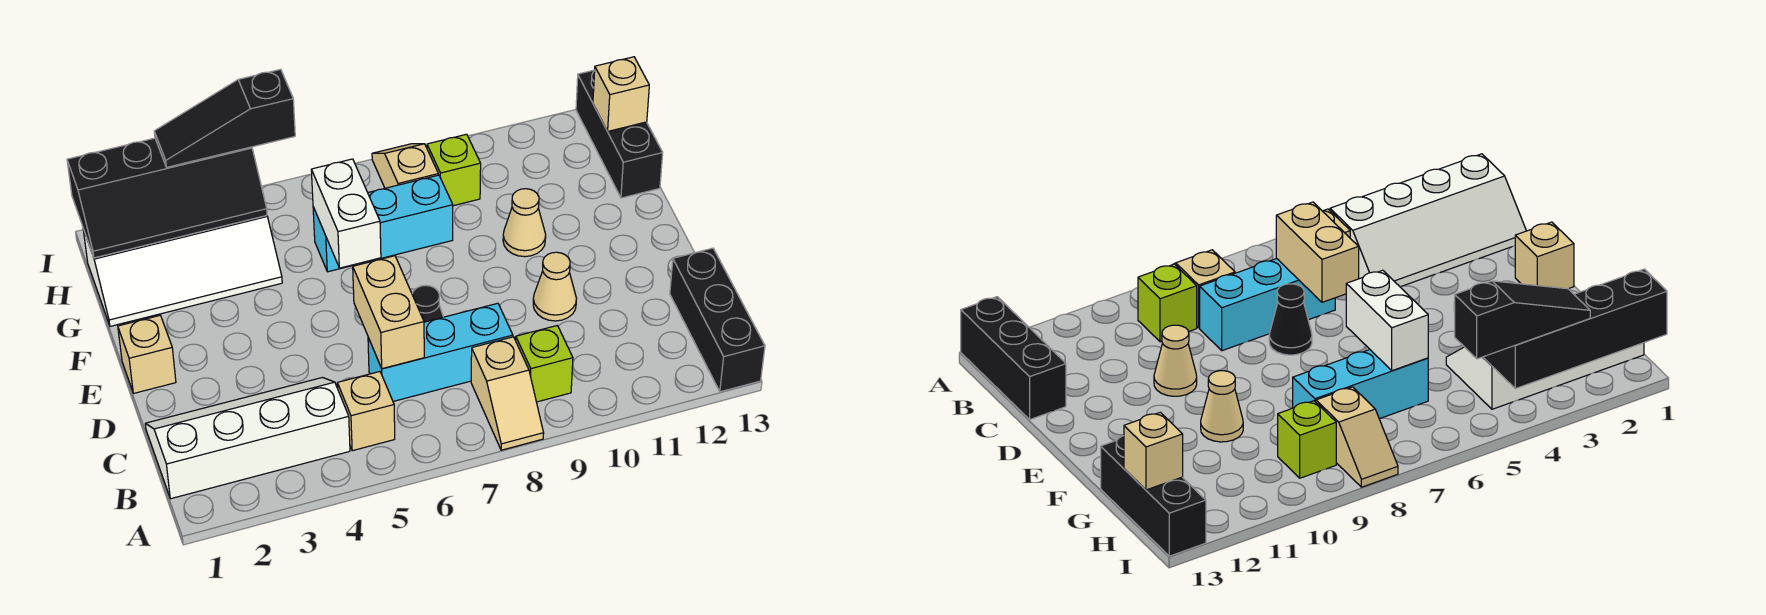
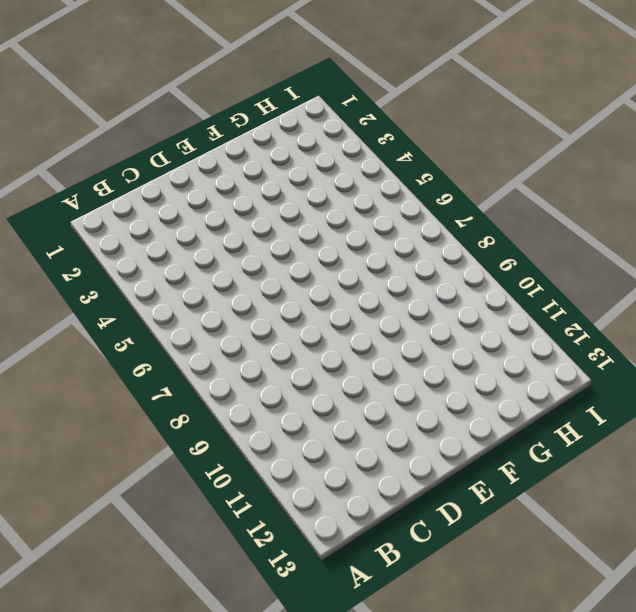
none -> tan slope A8:B8 level 1 top B
none -> black brick A13:C13 level 1
none -> white slope B1:C4 level 1 top B

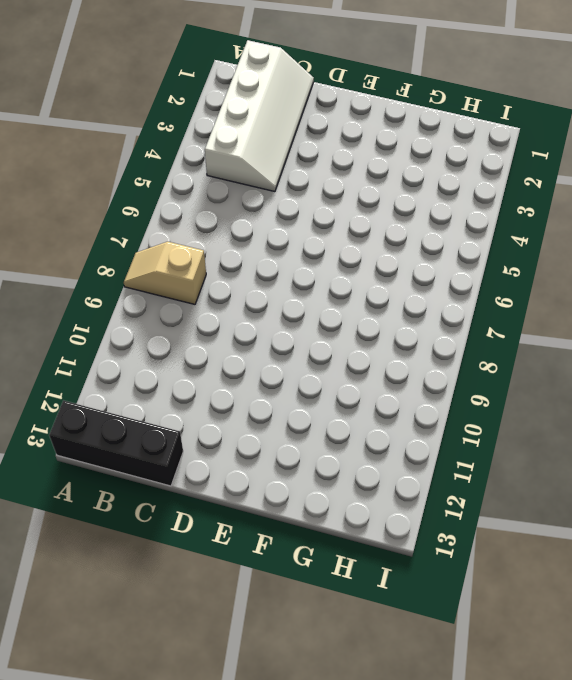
none -> tan brick B5 level 1
none -> lime brick B9 level 1
none -> cyan brick C6:C8 level 1

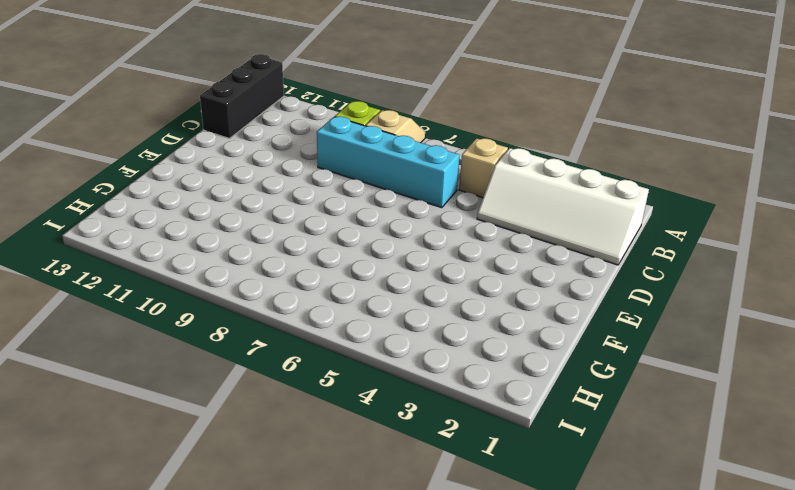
cyan brick C6:C9 level 1 -> cyan brick C6:C8 level 1
none -> black cone D7 level 1
none -> tan cone D10 level 1
none -> tan brick E1 level 1

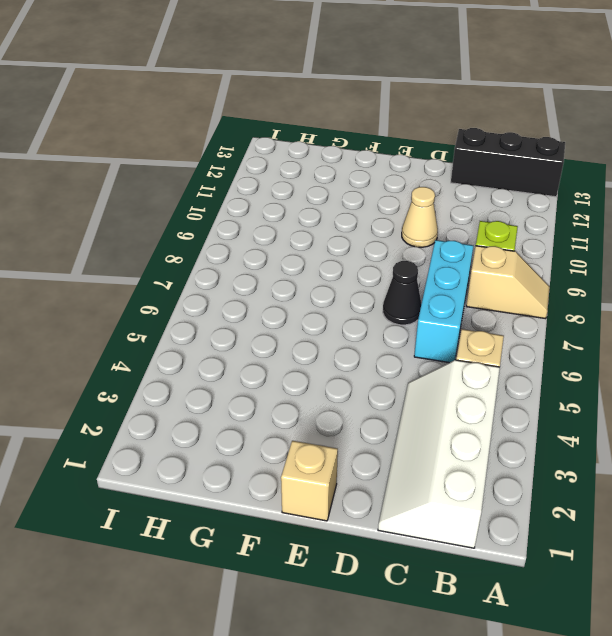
none -> tan cone F10 level 1
none -> white slope G1:H4 level 1 top H
none -> cyan brick G6:G8 level 1

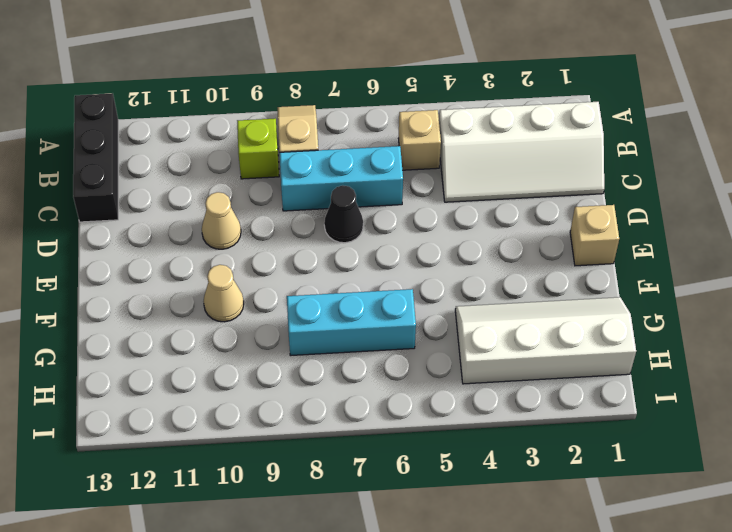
none -> black brick G13:I13 level 1
none -> tan slope H8:I8 level 1 top H
none -> lime brick H9 level 1

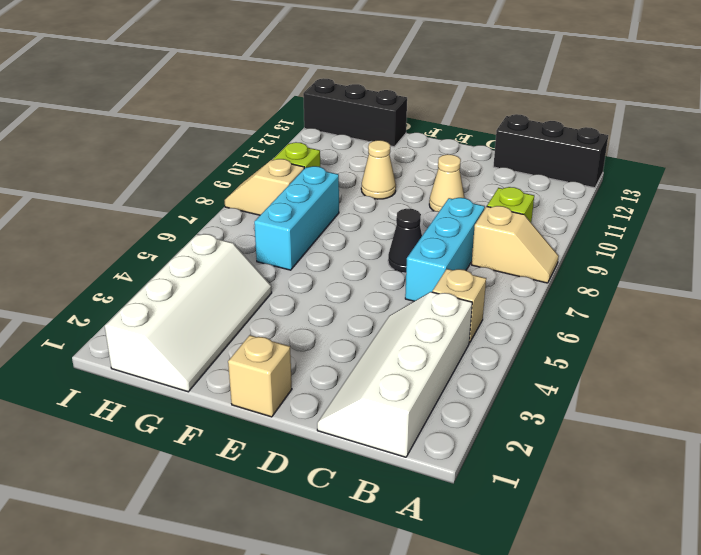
none -> tan brick C6:D6 level 2
none -> white brick F6:G6 level 2
none -> black slope H1:I4 level 2 top I

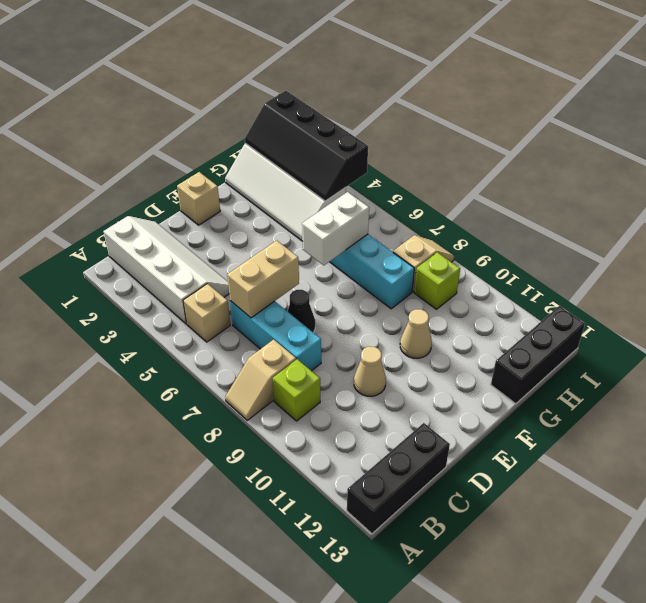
none -> tan brick H13 level 2
none -> black slope I3:I5 level 3 top 5

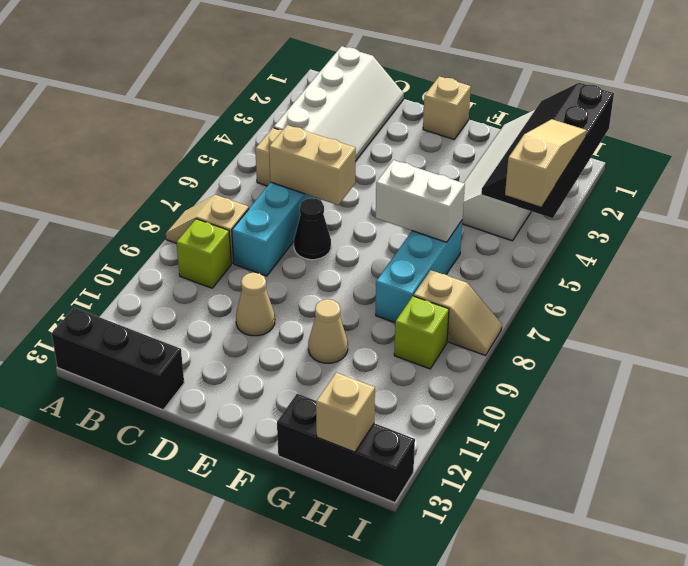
tan slope I3:I5 level 3 top 5 -> black slope I3:I5 level 3 top 5

